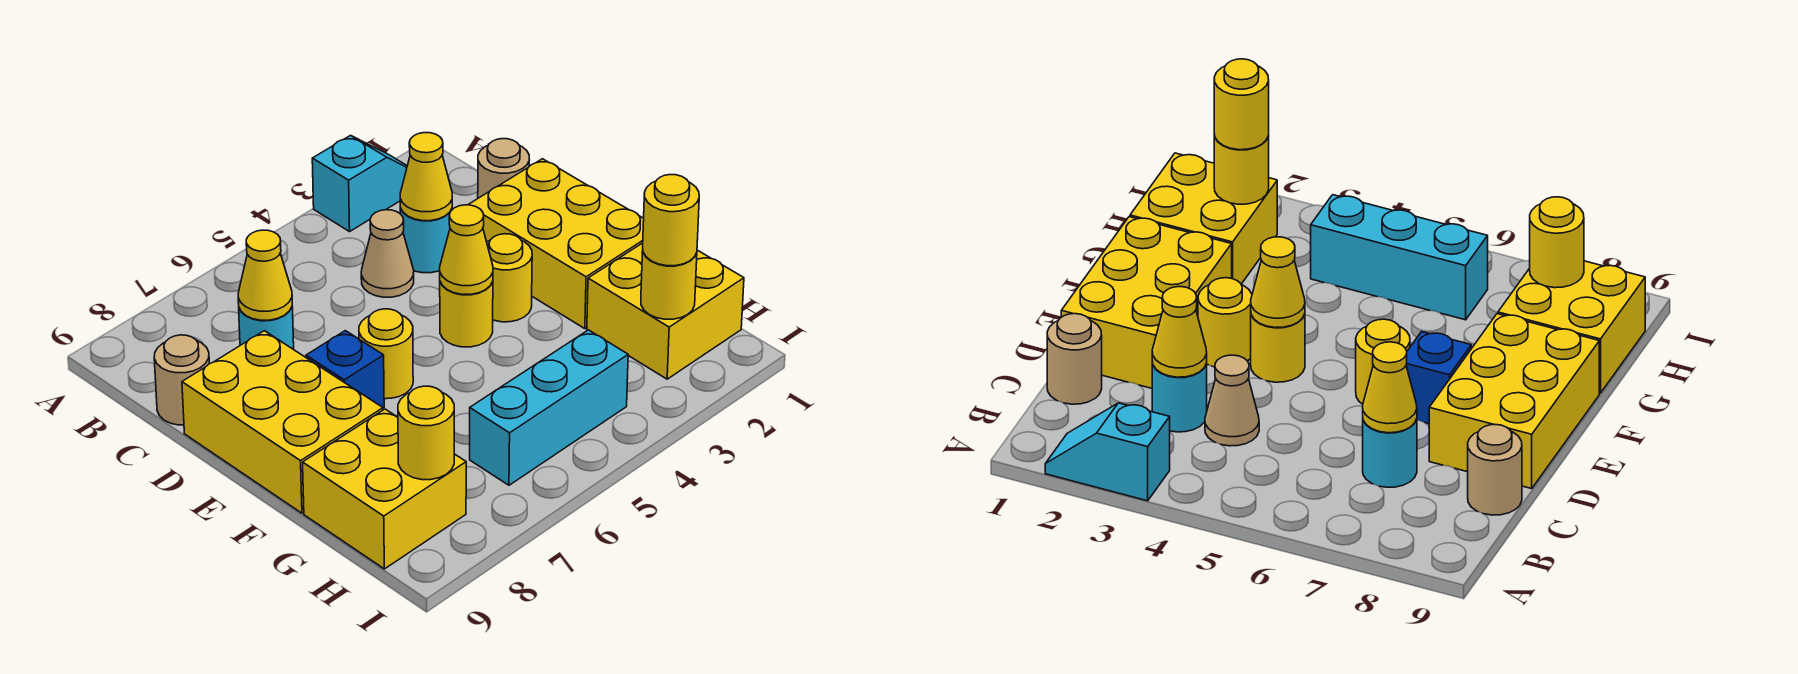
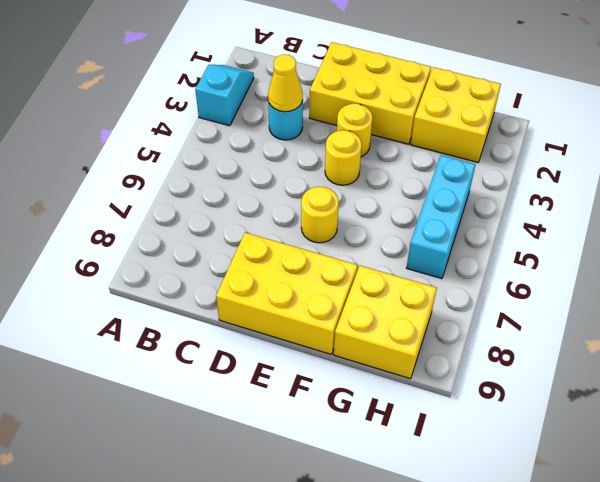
none -> tan round brick C1 level 1
none -> tan cone C4 level 1
none -> cyan round brick C7 level 1

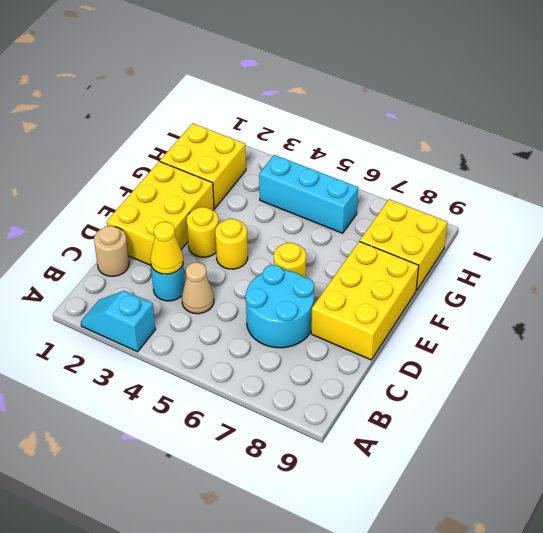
cyan round brick C6:D7 level 1 -> cyan round brick C7 level 1
none -> tan round brick C9 level 1
none -> blue brick E7 level 1
none -> yellow cone C7 level 2

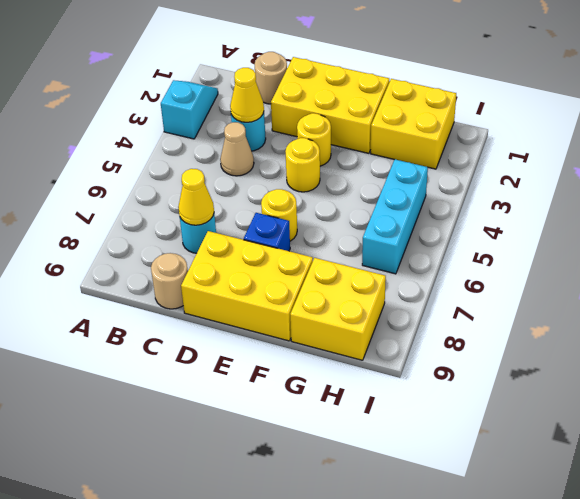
none -> yellow cone E4 level 2
none -> yellow round brick H2 level 2
none -> yellow round brick H8 level 2

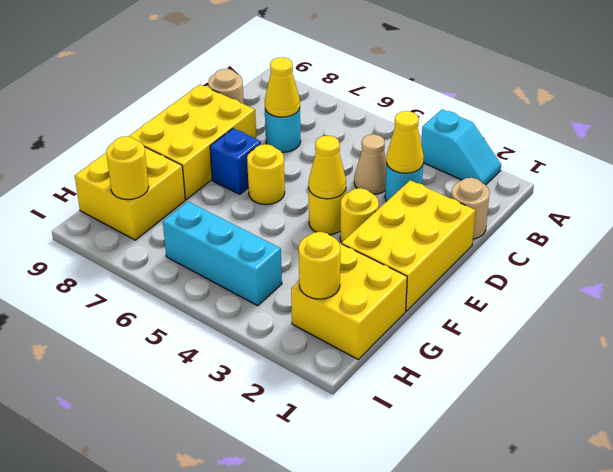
none -> yellow round brick H2 level 3

